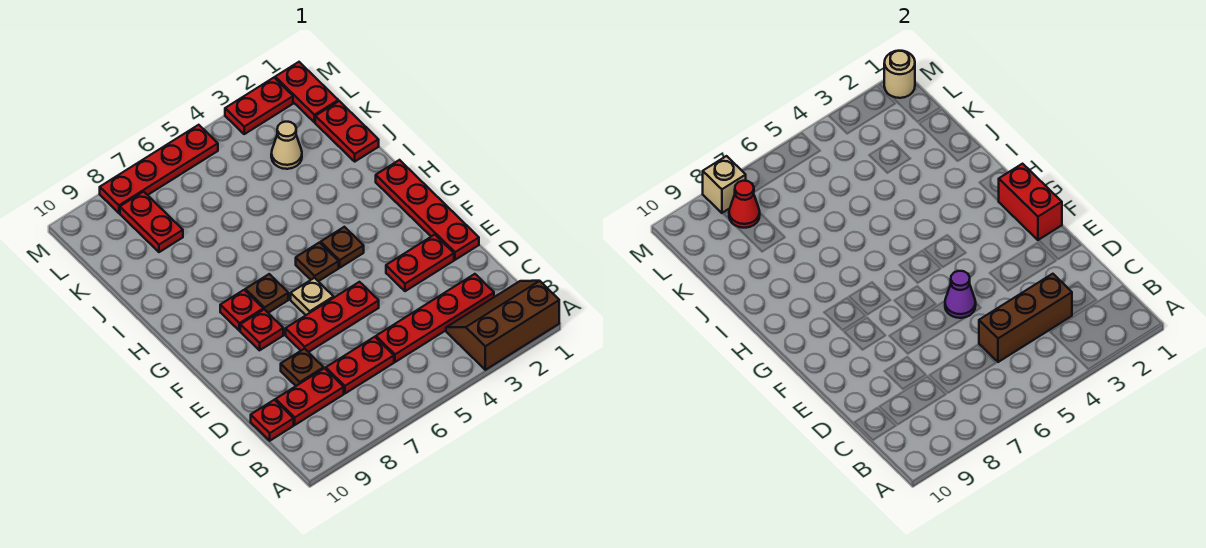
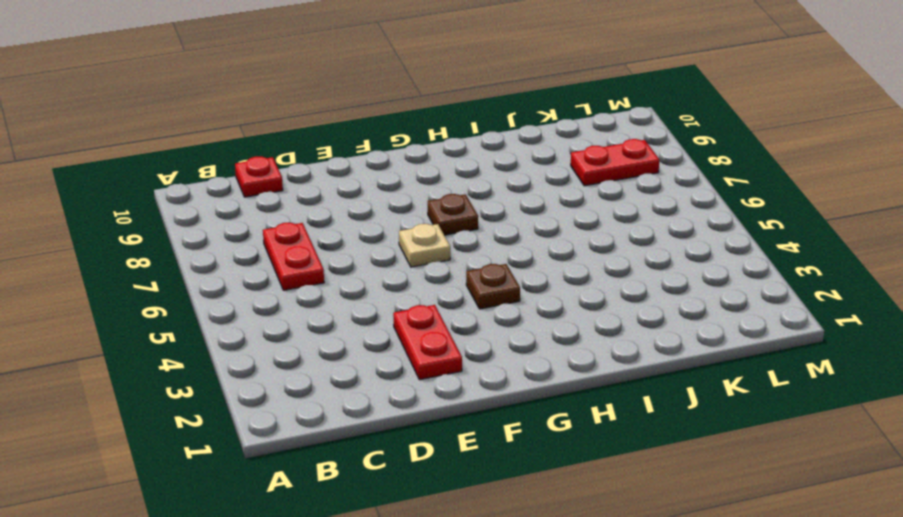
none -> brown slope A1:B3 level 1 top A
none -> red plate C2:C5 level 1
none -> red plate C8:C9 level 1

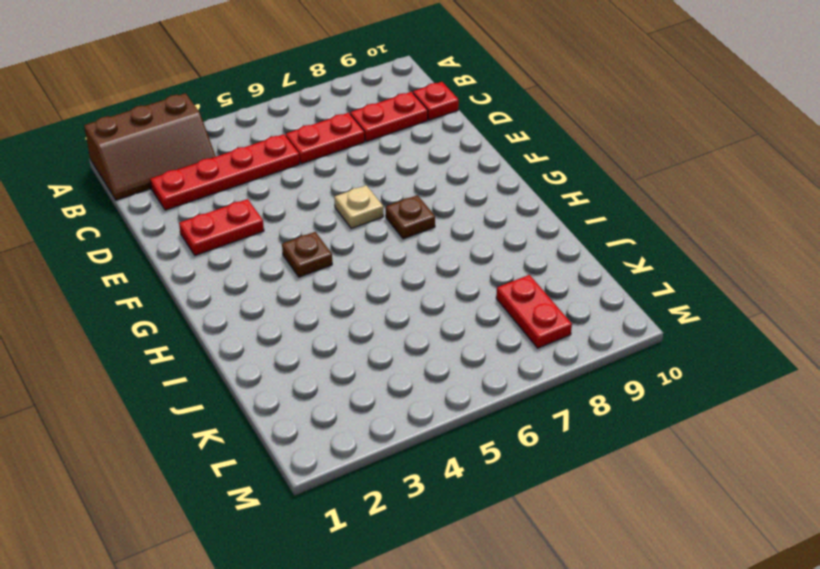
none -> brown plate D8 level 1
none -> red plate E1:H1 level 1
none -> red plate E5:E7 level 1

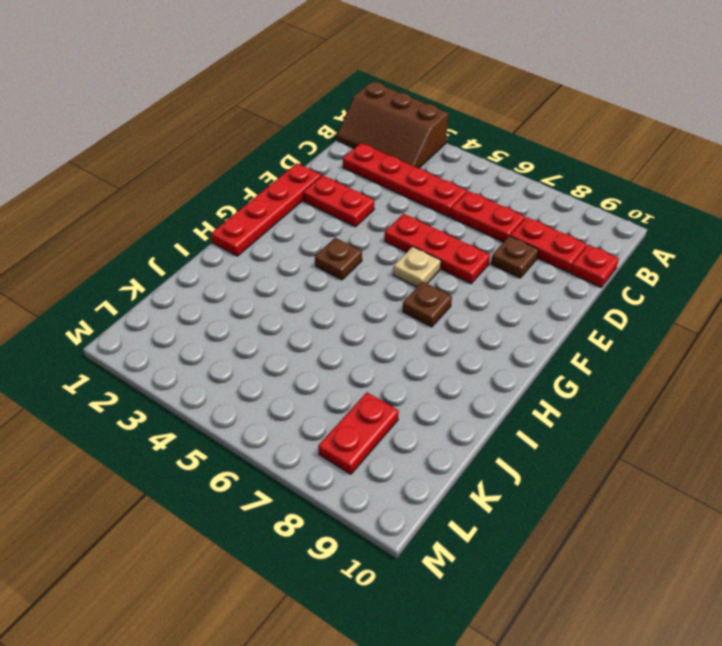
none -> red plate F8 level 1
none -> brown plate G5 level 1
none -> red plate G8 level 1

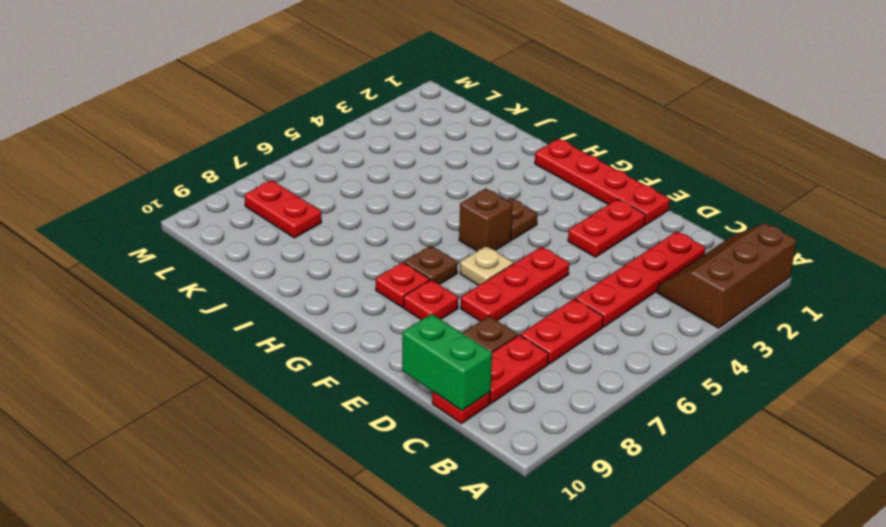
green brick C10:D10 level 2 -> none
brown brick G5 level 1 -> brown plate G5 level 1
none -> red plate J1:K1 level 1
none -> tan cone K3 level 1
none -> red plate L1:M1 level 1

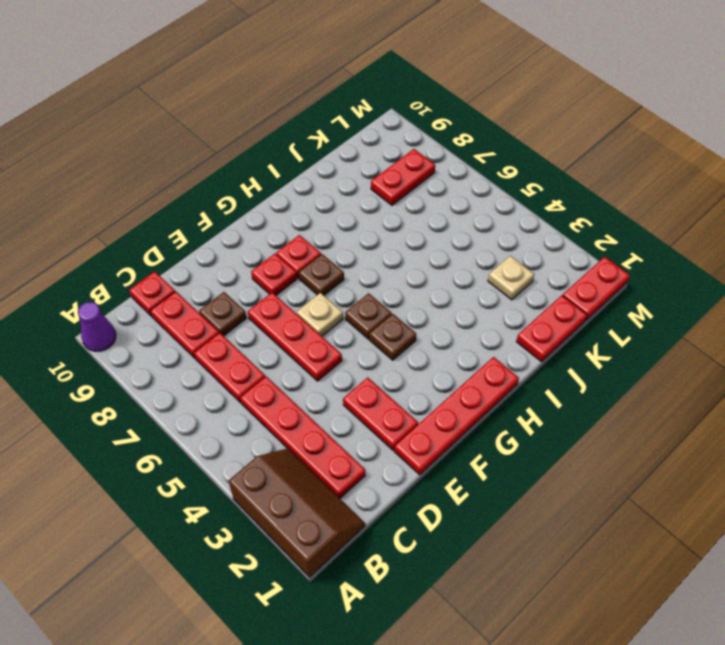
purple cone A10 level 1 -> purple cone E5 level 2
tan plate K3 level 1 -> tan cone K3 level 1
none -> red plate M2:M3 level 1
none -> red plate M5:M8 level 1
none -> brown brick C3:C5 level 2

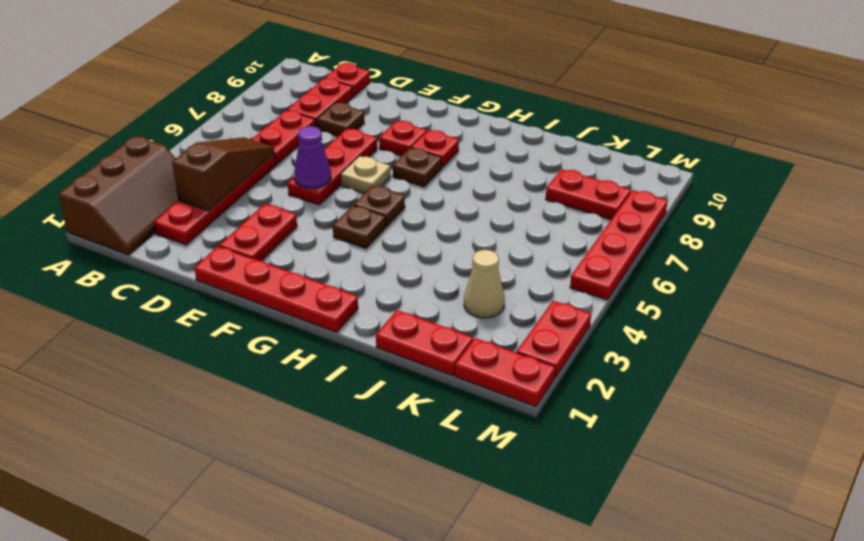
brown slope C3:C5 level 2 top 3 -> brown brick C3:C5 level 2
none -> red brick F1:G1 level 2
none -> red cone L8 level 2
none -> tan round brick M1 level 2

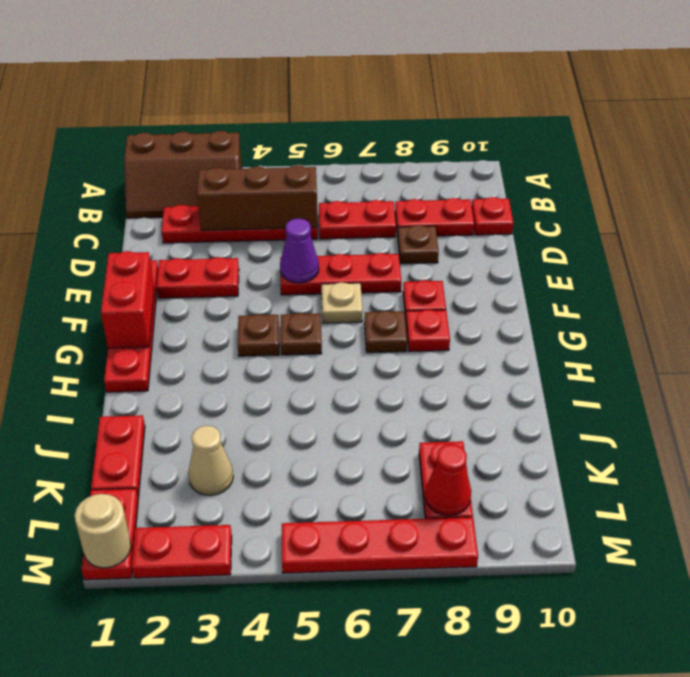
none -> tan brick M8 level 2

